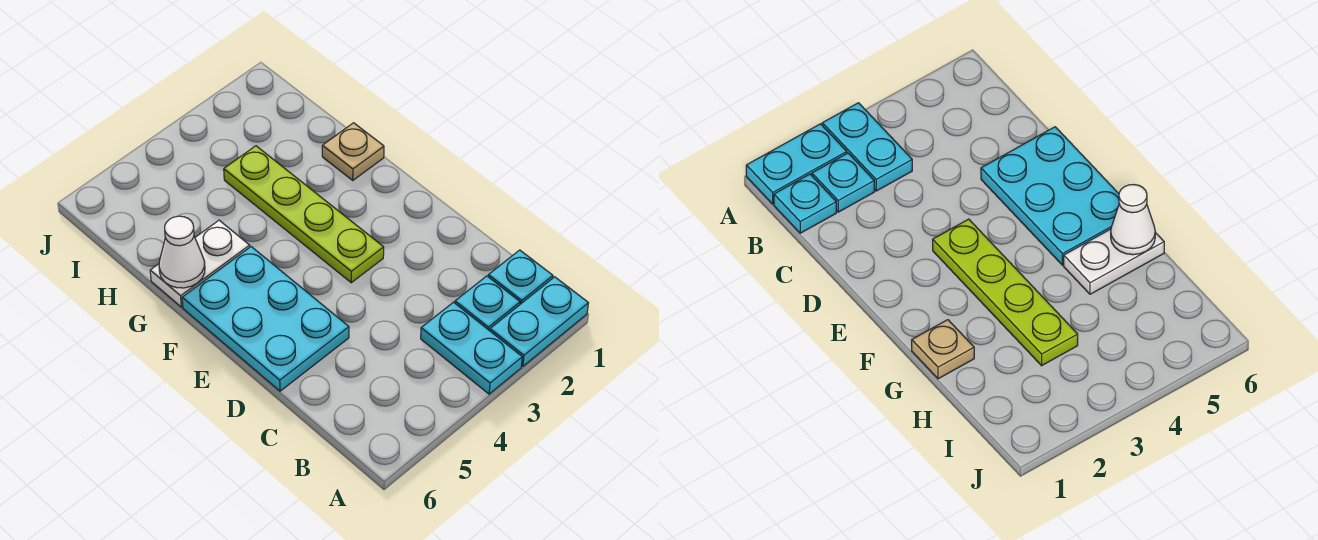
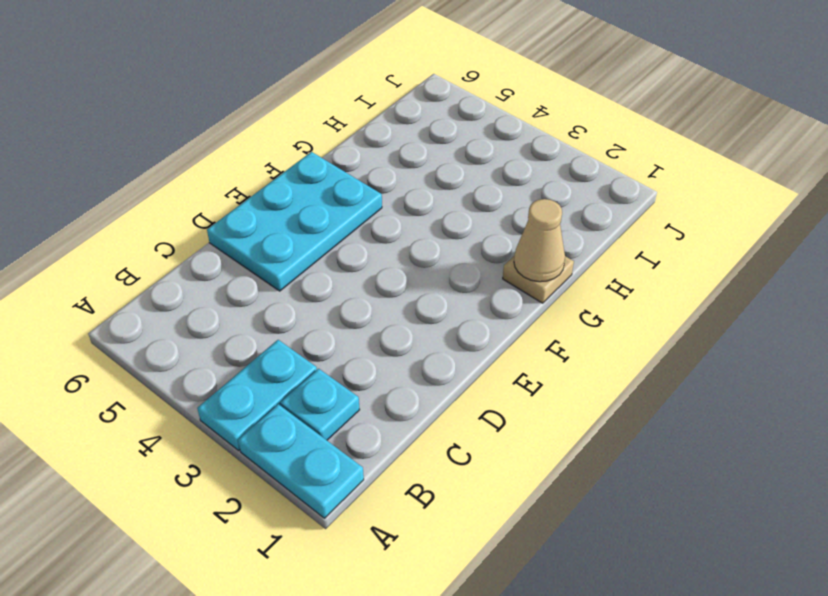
tan cone G1 level 2 -> none
none -> cyan plate B1 level 1
none -> lime plate E3:H3 level 1

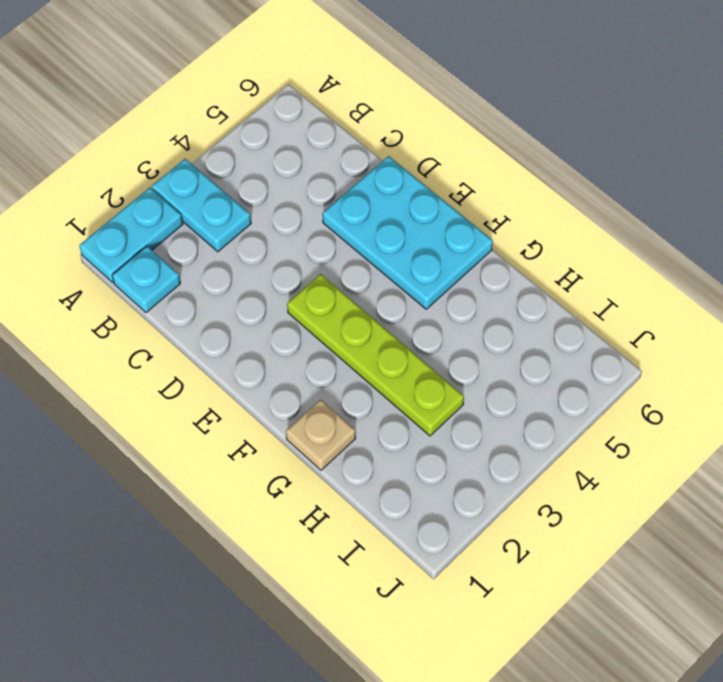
none -> cyan plate B2 level 1
none -> white plate G5:G6 level 1

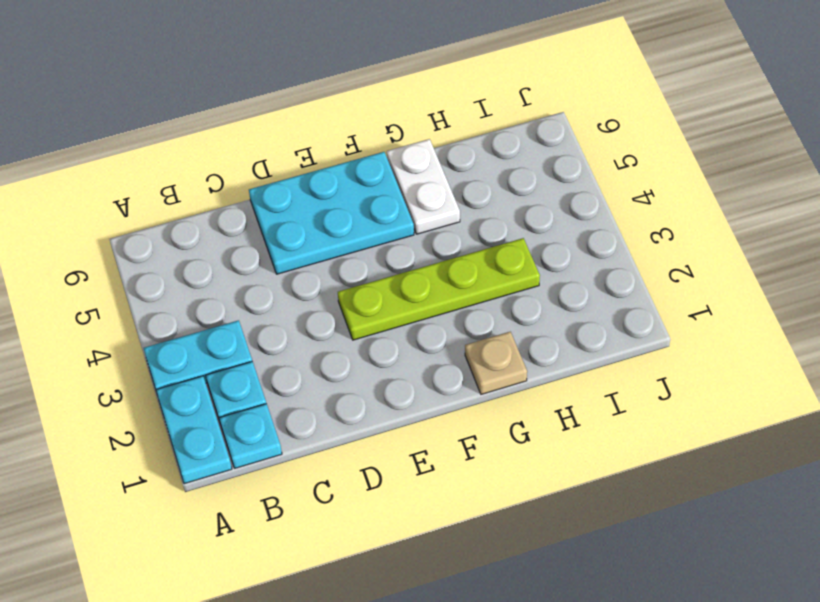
none -> white cone G6 level 2

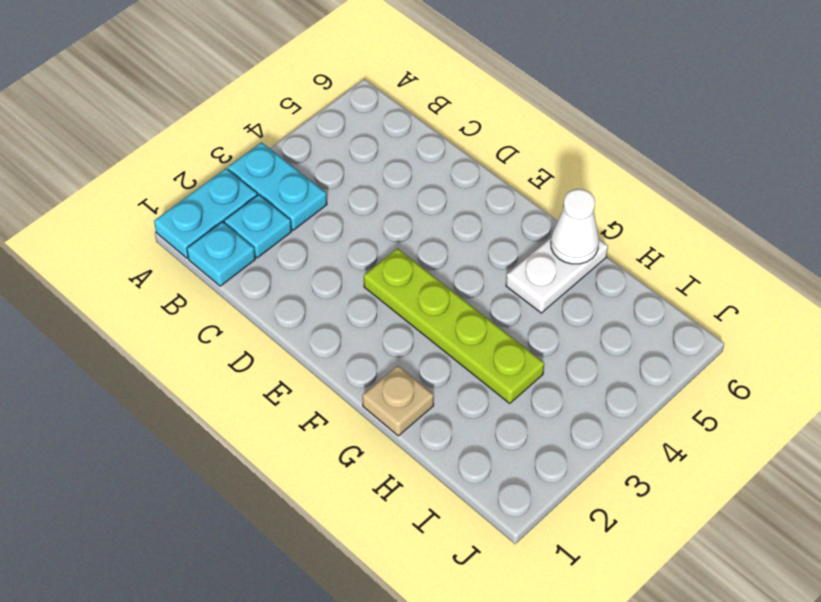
none -> cyan plate D5:F6 level 1

